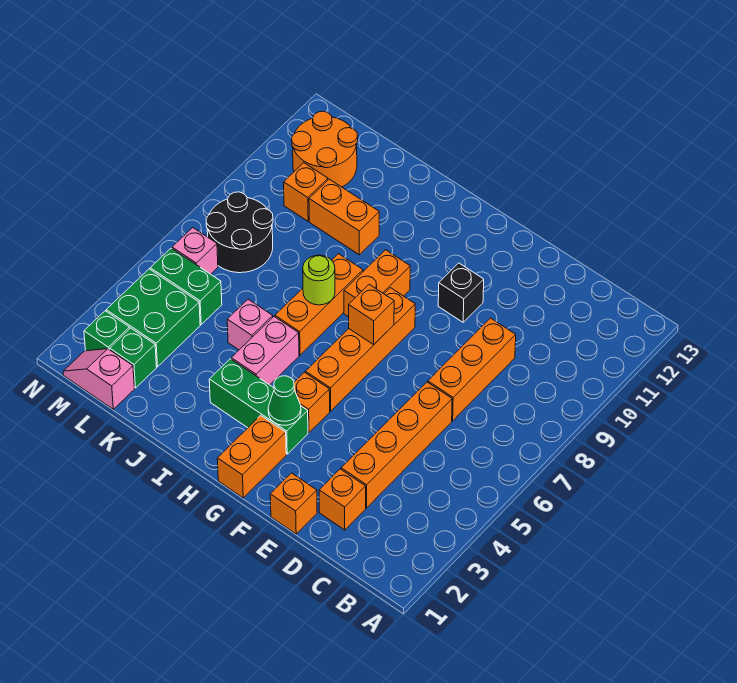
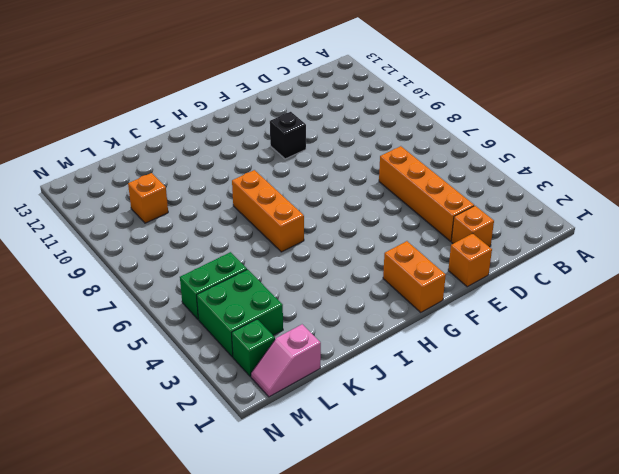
none -> orange brick D7:D9 level 1
none -> green brick G3:I3 level 1
none -> orange brick G4 level 1

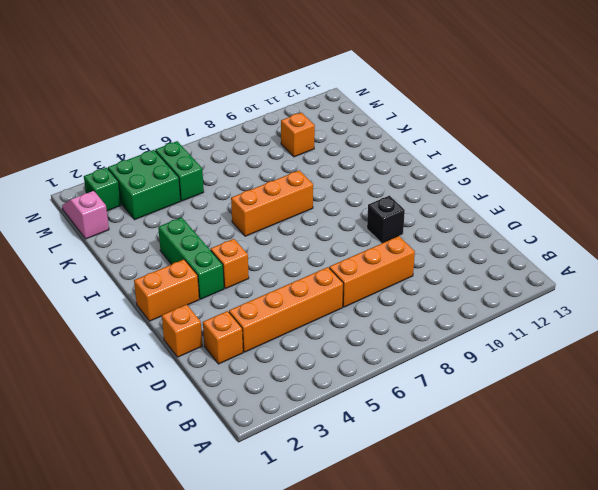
none -> orange brick G5:G8 level 1
none -> orange brick H8:H9 level 1
none -> pink brick I4:I5 level 1

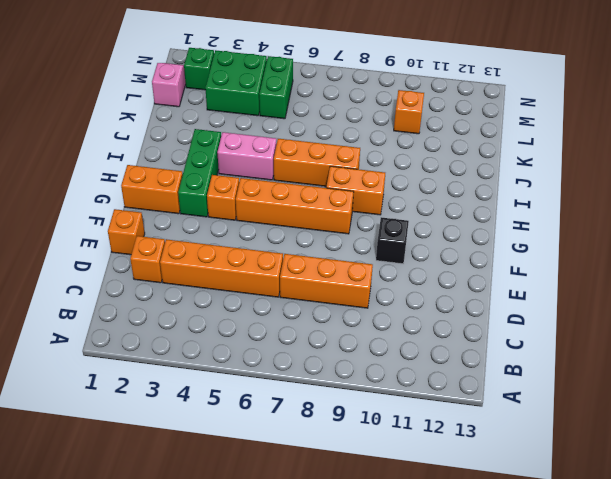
none -> pink brick J5 level 1
none -> orange brick J10:K10 level 1
none -> green brick L2 level 1

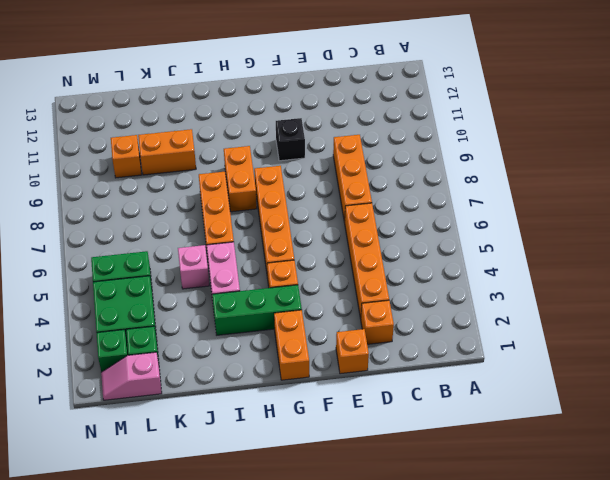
none -> black round brick L7:M8 level 1
none -> orange round brick L11:M12 level 1
none -> pink brick M6 level 1

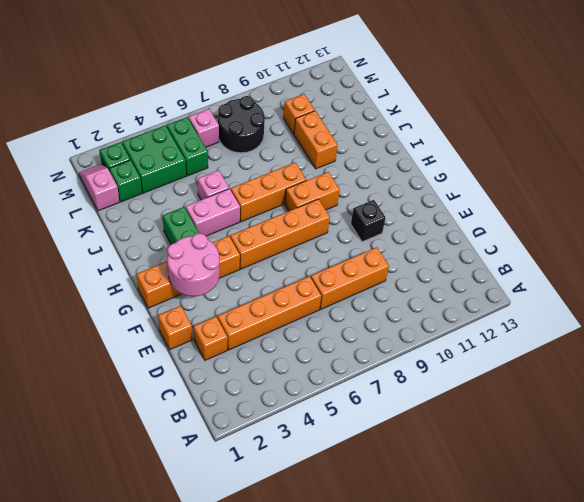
pink round brick F2:G3 level 2 -> green cone G3 level 2
none -> orange round brick L11:M12 level 1
none -> orange brick G7 level 2
none -> lime round brick I7 level 2

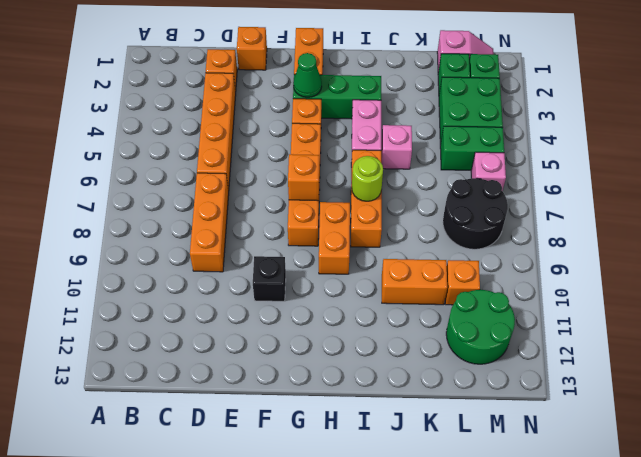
green round brick L11:M12 level 1 -> orange round brick L11:M12 level 1

